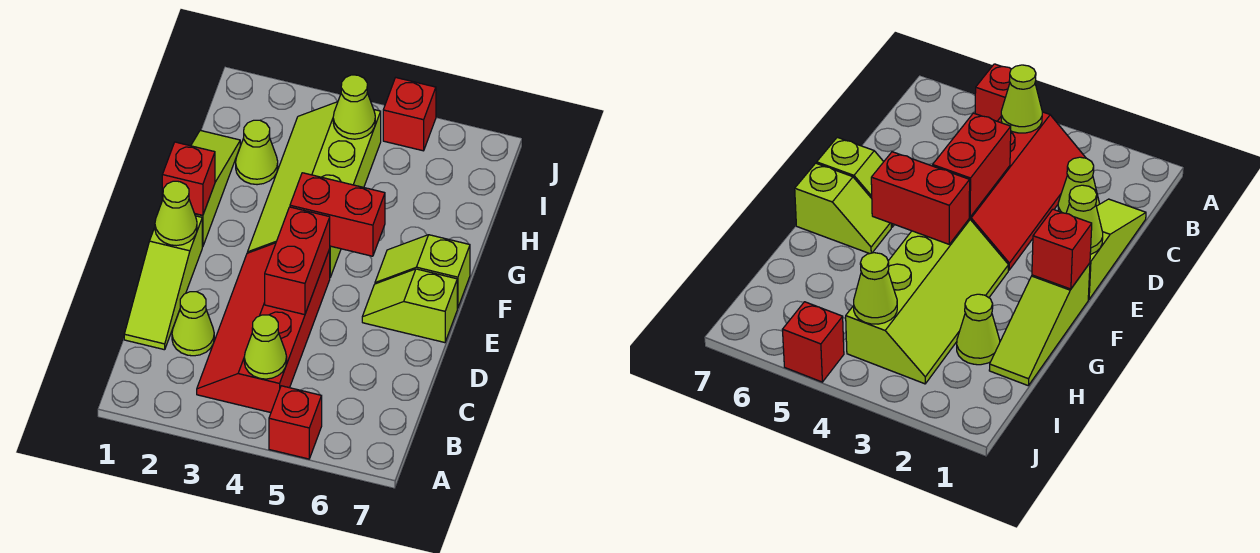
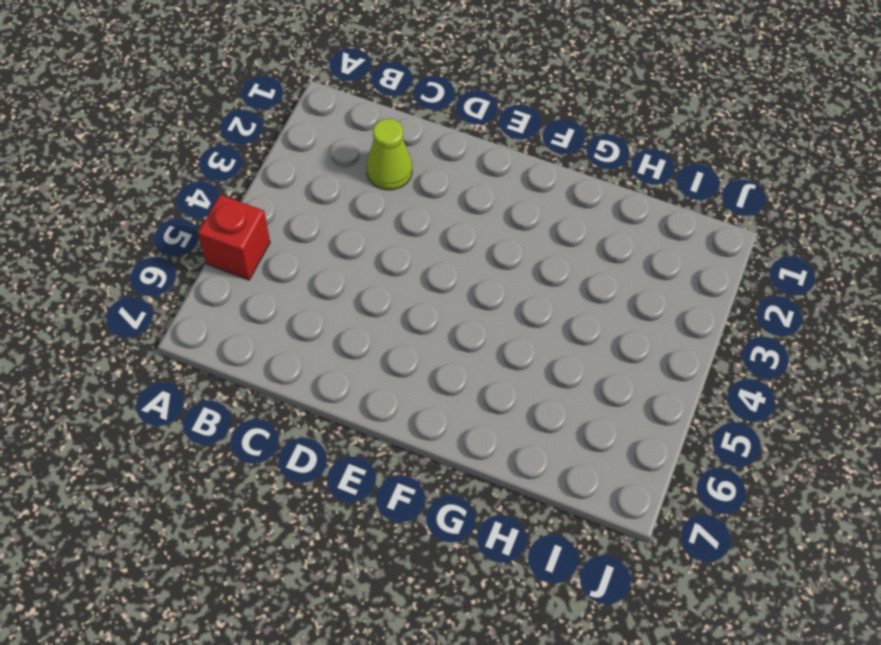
none -> red slope B3:E4 level 1 top 4
none -> lime slope C1:E1 level 1 top E
none -> lime slope E6:E7 level 1 top 7

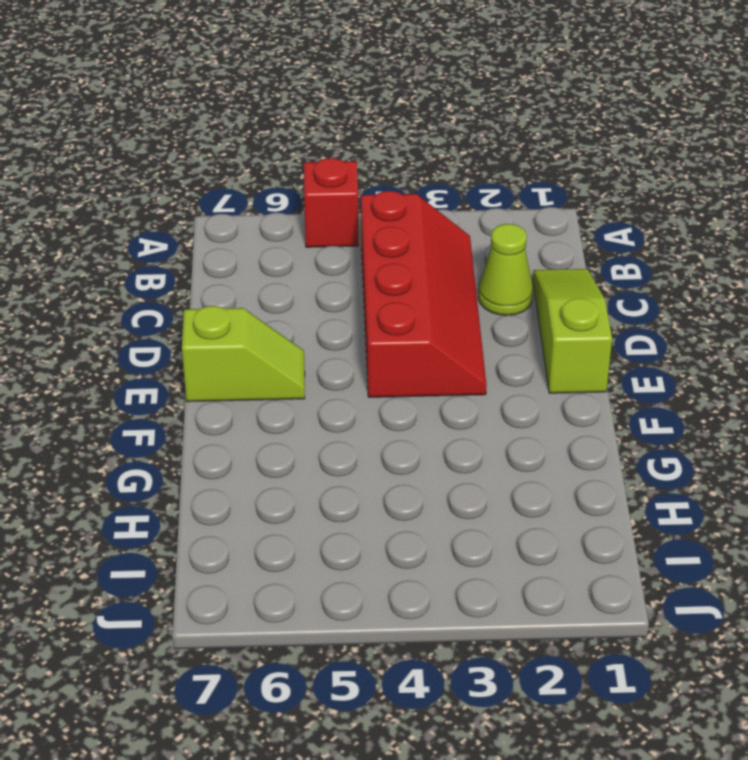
none -> lime slope F1:H1 level 1 top F
none -> lime slope F3:I4 level 1 top 4
none -> lime slope F6:F7 level 1 top 7

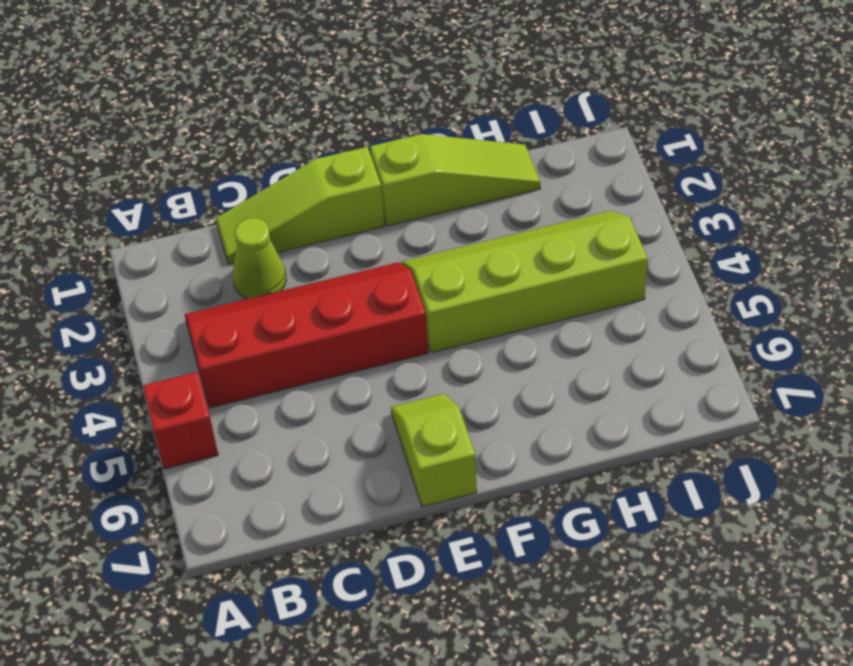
none -> lime slope F6:F7 level 1 top 7
none -> lime cone H2 level 1
none -> red brick J5 level 1

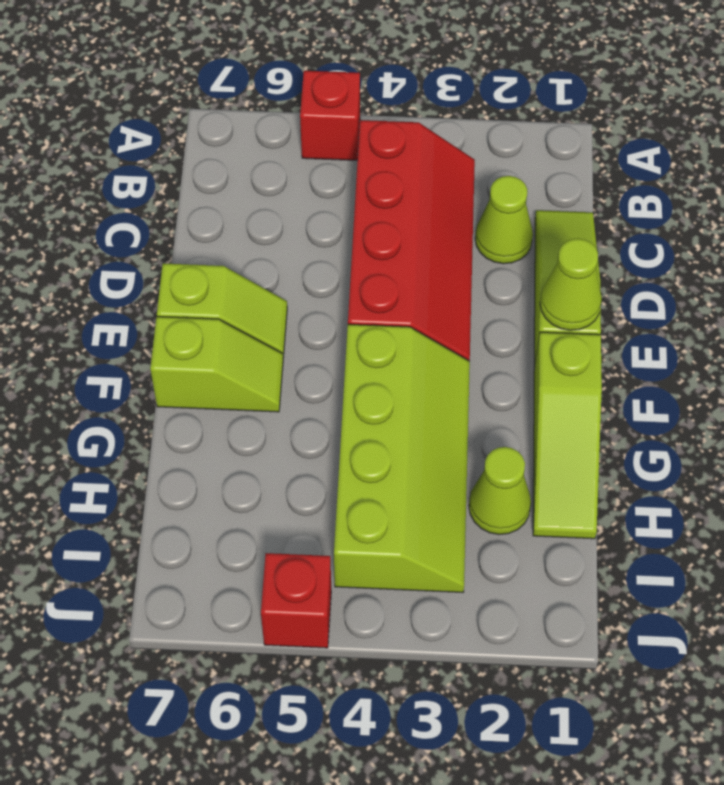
none -> lime cone B4 level 2
none -> red brick D4:E4 level 2
none -> red brick F1 level 2

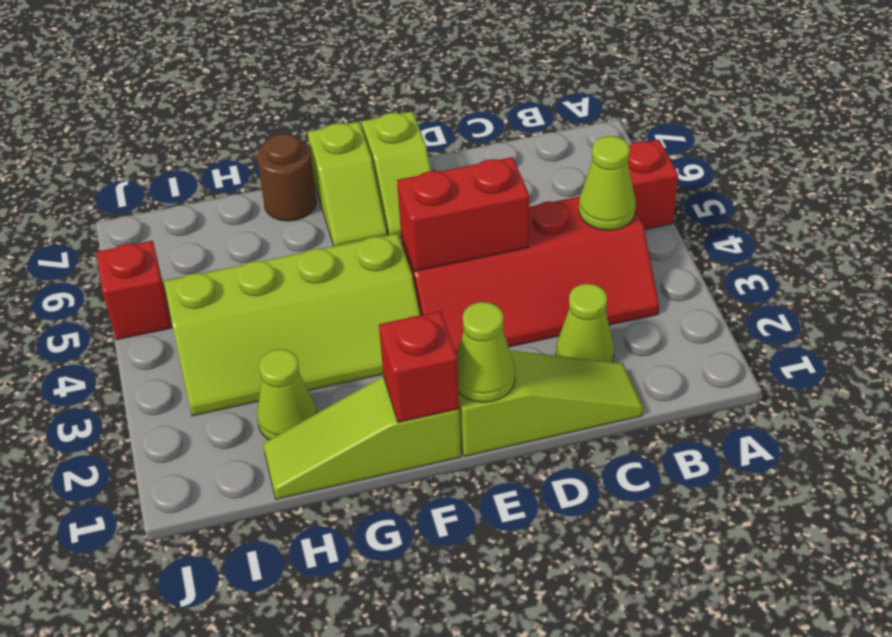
brown round brick G7 level 1 -> none
none -> red brick F4:F5 level 2
none -> lime cone I4 level 2

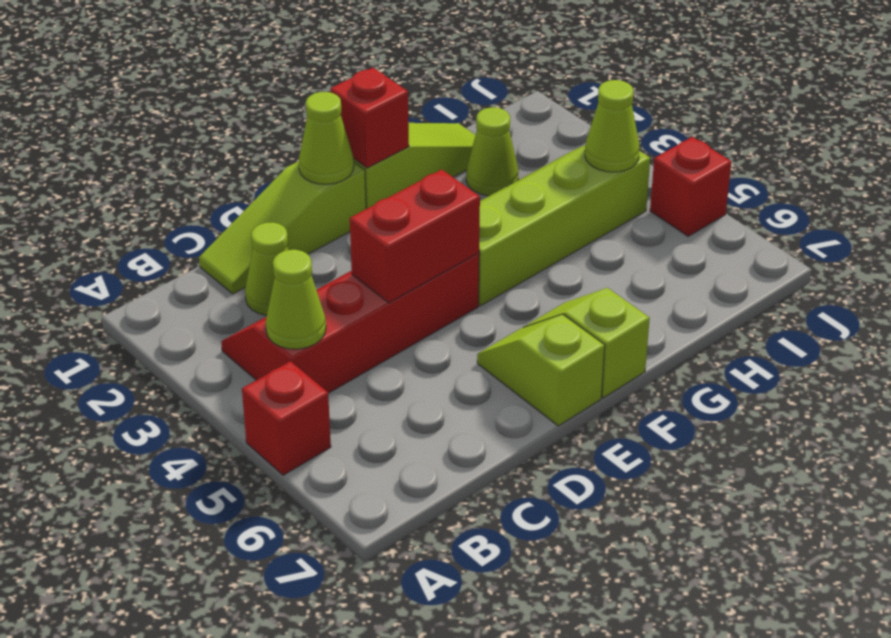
none -> red brick F4:F5 level 2

